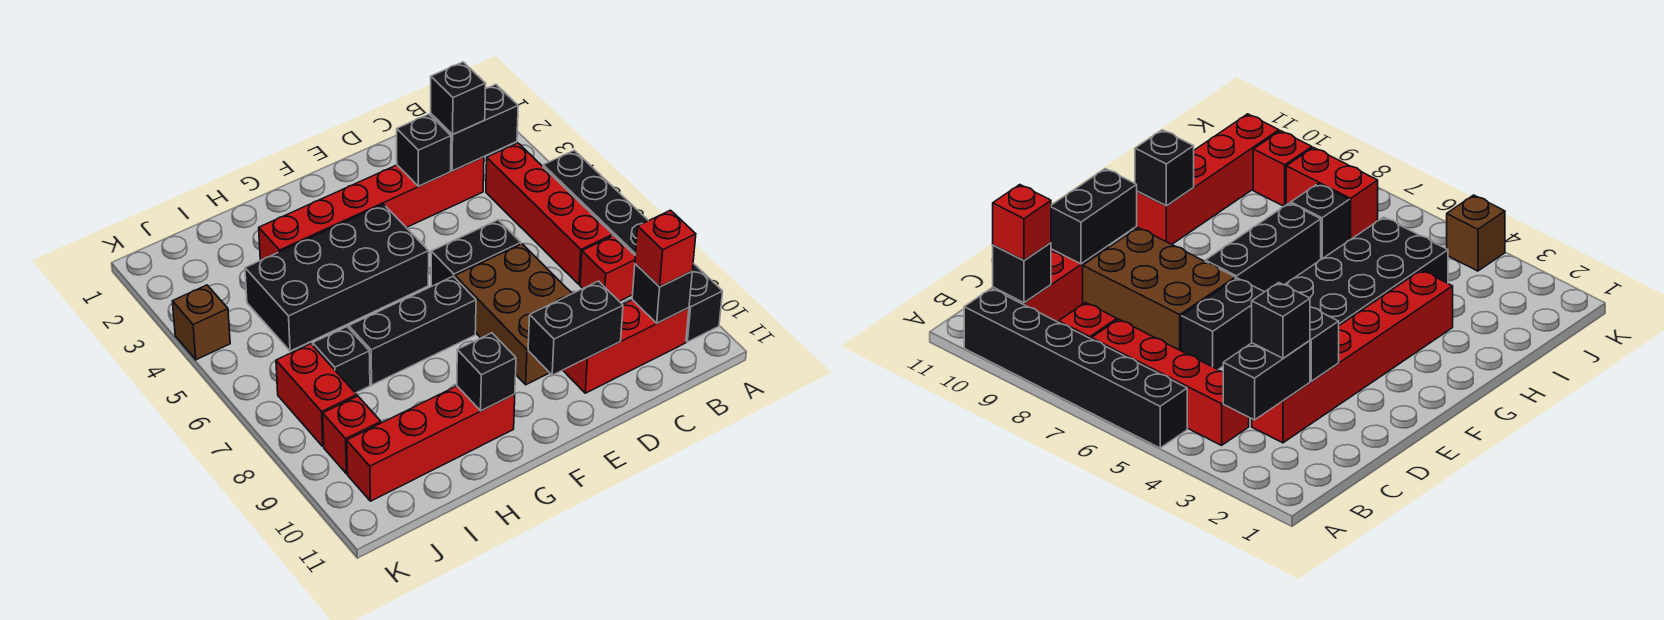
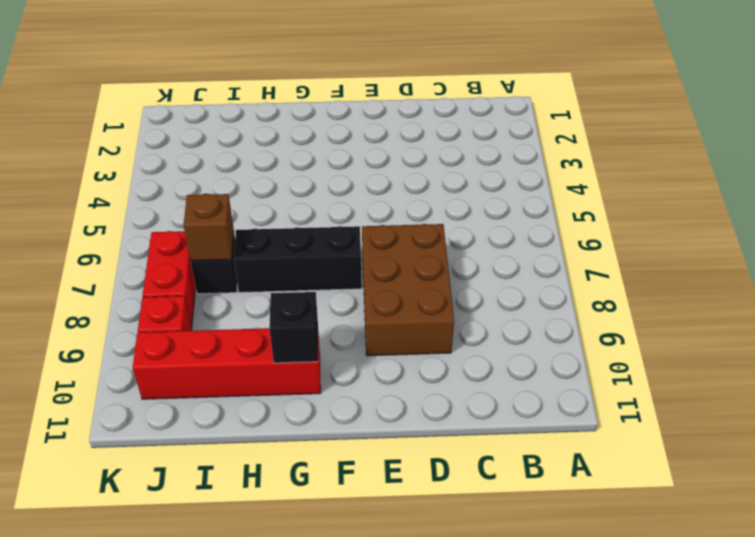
brown brick I7 level 2 -> brown brick K4 level 1
none -> black brick A5:A10 level 1
none -> red brick B4:B7 level 1
none -> red brick B8 level 1

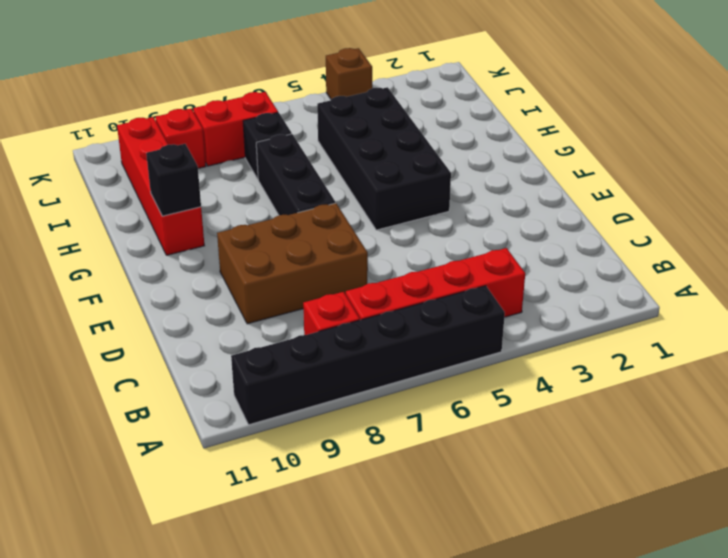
none -> red brick B10:D10 level 1
none -> red brick C3:H3 level 1
none -> black brick D6:E6 level 1

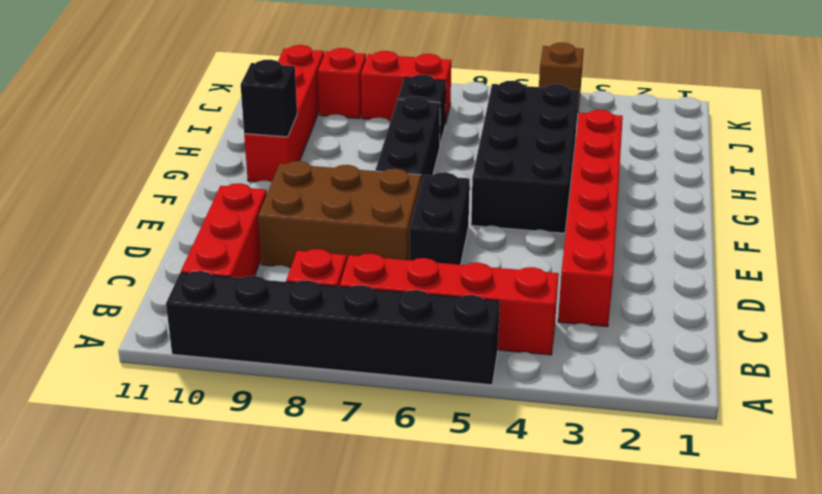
none -> black brick B3:C3 level 2
none -> black brick B10 level 2
none -> black brick D3 level 2

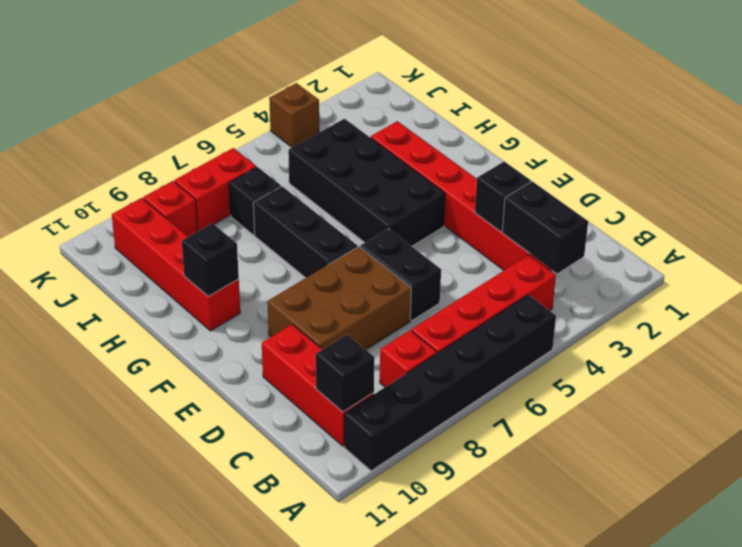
none -> black brick D10:E10 level 2
none -> red brick B10 level 3
none -> black brick C3 level 3

